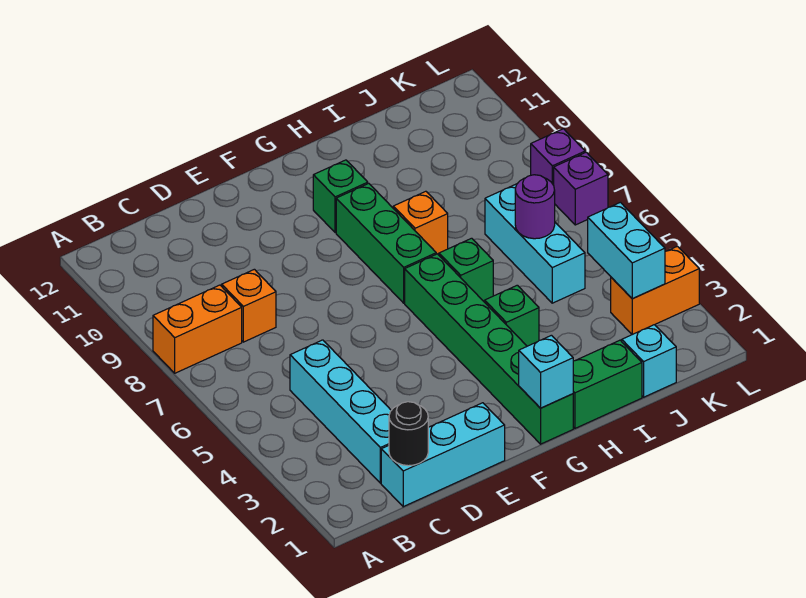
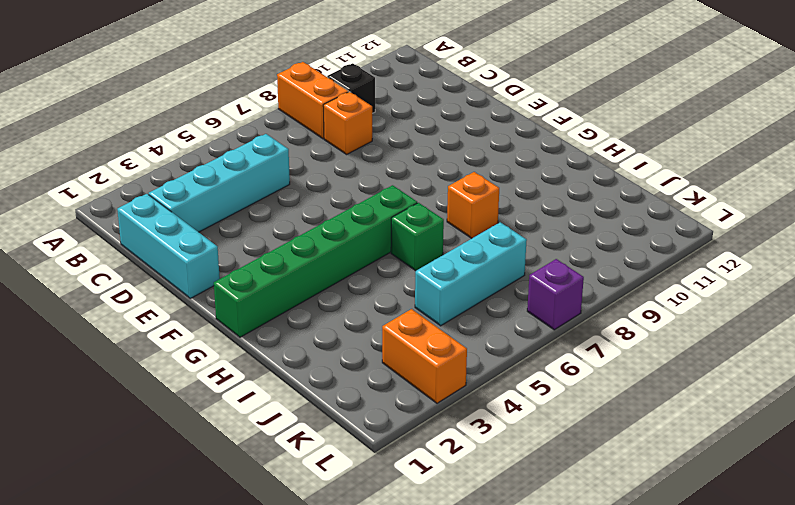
black brick B9 level 1 -> none
none -> green brick G7:G9 level 1
none -> green brick G10 level 1
none -> green brick H1:I1 level 1

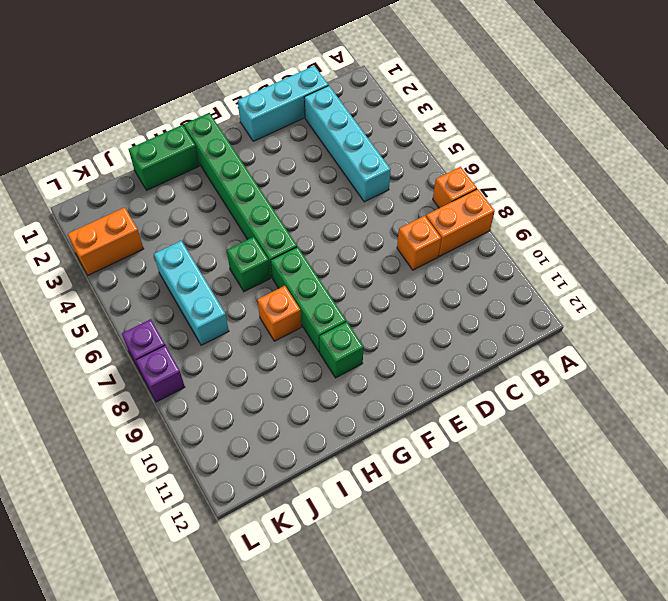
orange brick A7 level 1 -> none
none -> green brick H4 level 1
none -> cyan brick J1 level 1
none -> black round brick C1 level 2

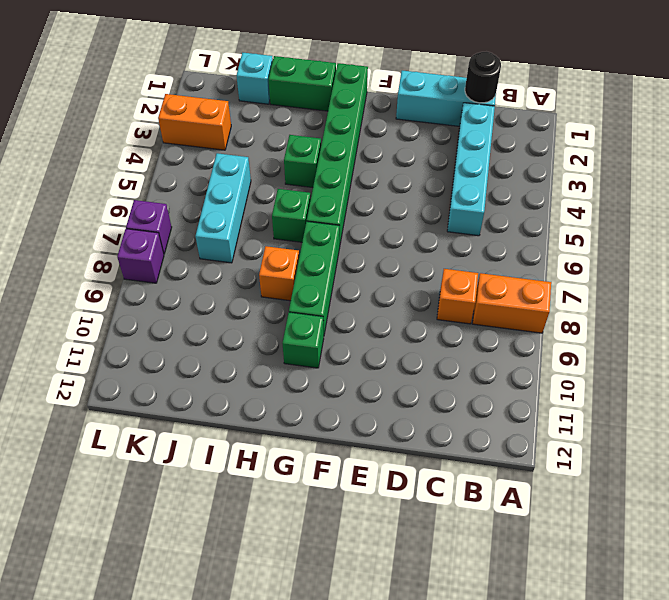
none -> cyan brick G1 level 2
none -> purple round brick J6 level 2
none -> cyan brick K3:K4 level 2

